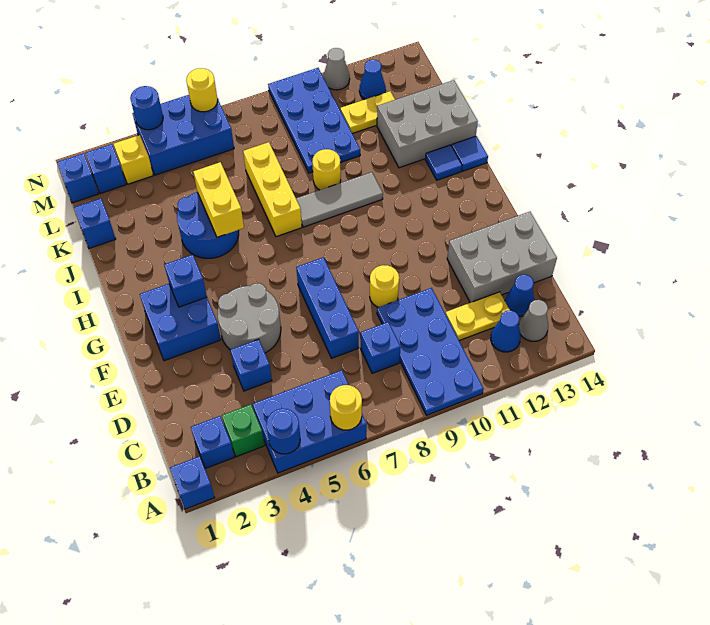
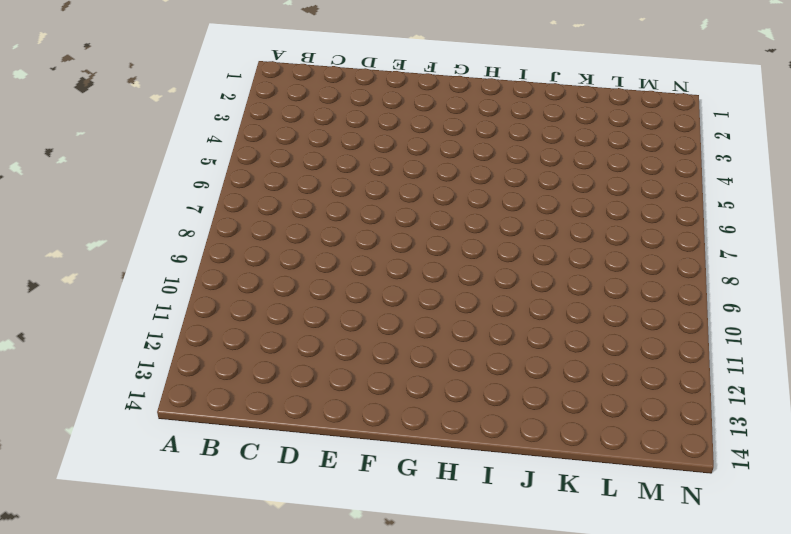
none -> blue brick A1 level 1
none -> blue brick A4:B6 level 1
none -> blue plate A9:D10 level 1
none -> blue brick B2 level 1

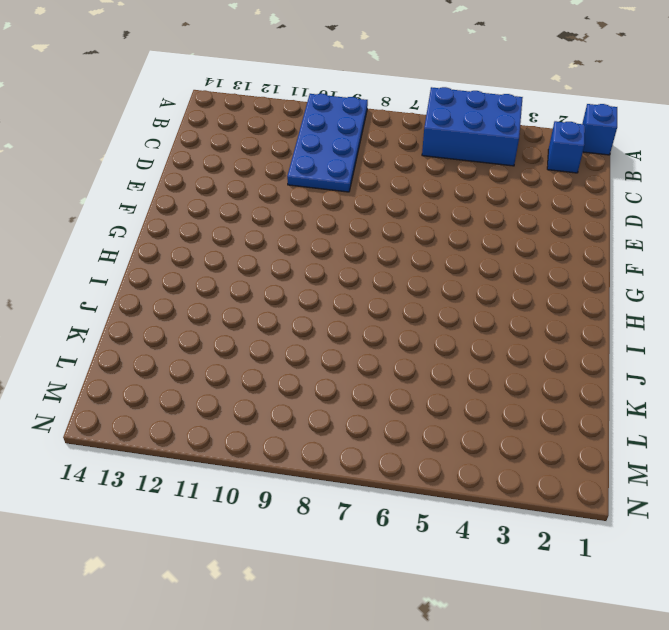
none -> green brick B3 level 1
none -> blue cone B12 level 1
none -> grey cone B13 level 1
none -> blue brick C8 level 1

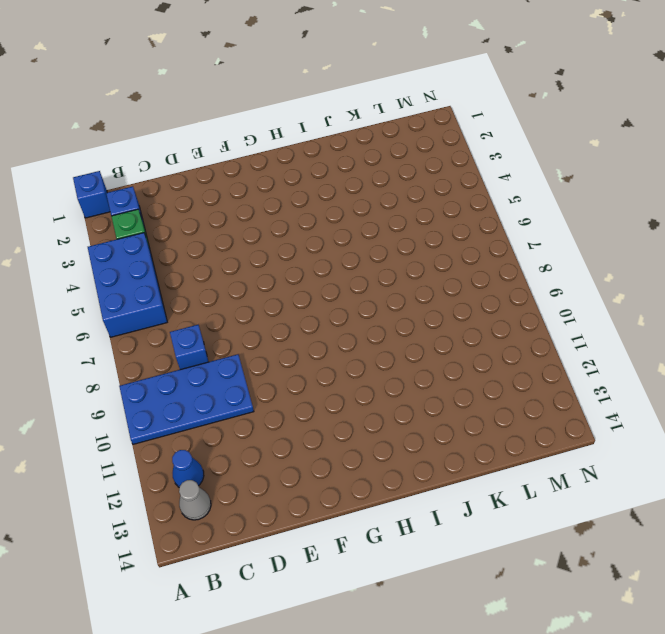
none -> yellow plate C11:C12 level 1
none -> blue cone C13 level 1
none -> blue brick D4 level 1
none -> blue brick D7:F7 level 1

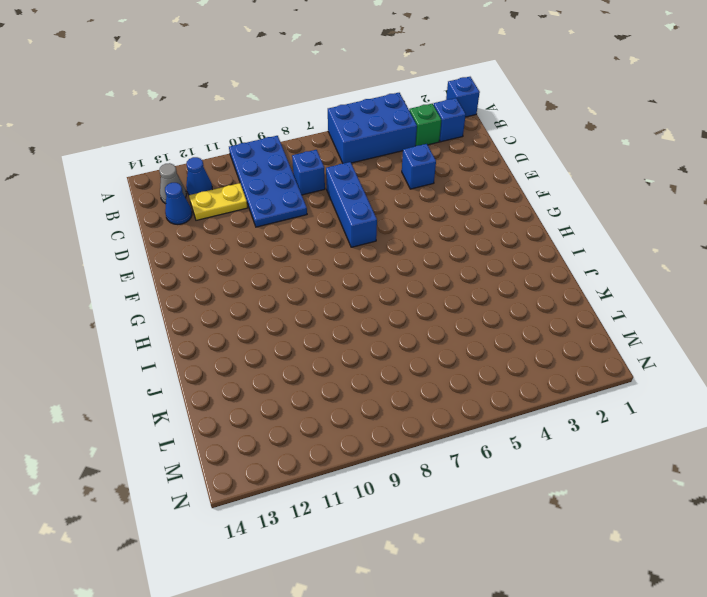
none -> grey brick D12:E14 level 1
none -> grey round brick E4:F5 level 1
none -> yellow round brick E9 level 1
none -> blue brick F2:G3 level 1

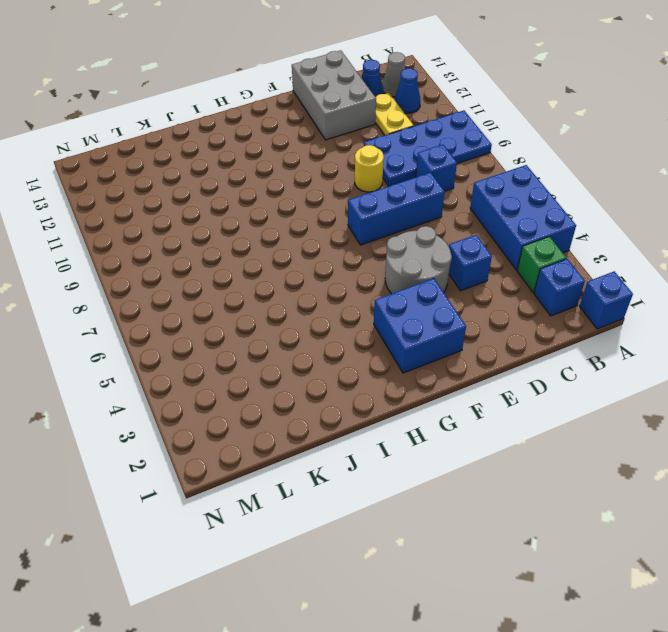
none -> blue round brick I4:J5 level 1
none -> yellow brick I7:K7 level 1
none -> grey tile I8:I10 level 1
none -> blue tile I13 level 1

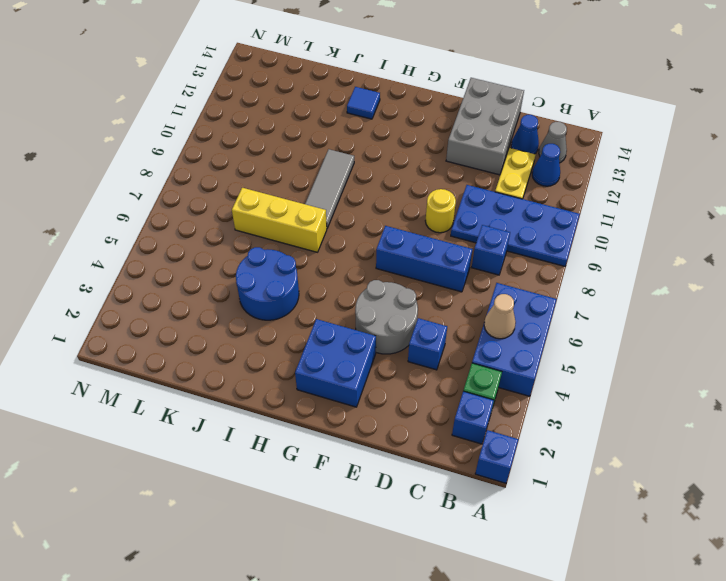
tan cone B5 level 2 -> none
none -> blue tile I14 level 1
none -> yellow round brick J9 level 1
none -> grey brick J12:K14 level 1
none -> blue brick K1 level 1

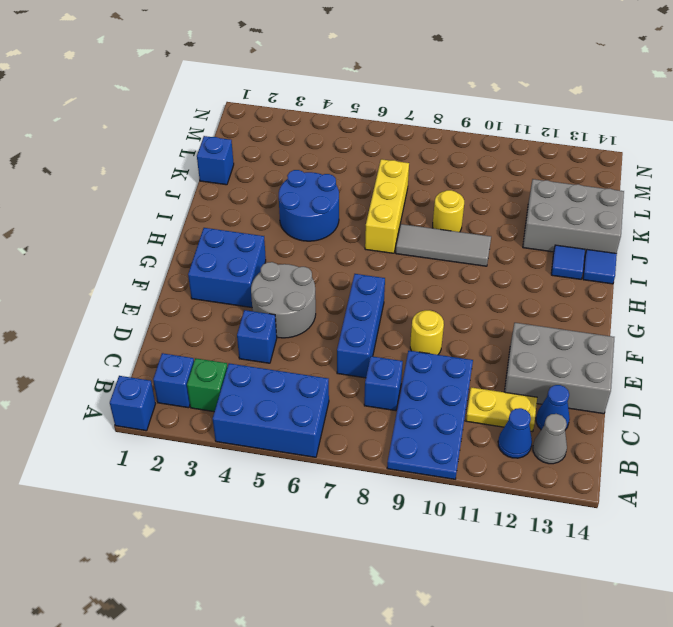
none -> blue plate K9:N10 level 1
none -> yellow plate L11:L12 level 1
none -> blue brick M1 level 1
none -> blue brick M2 level 1

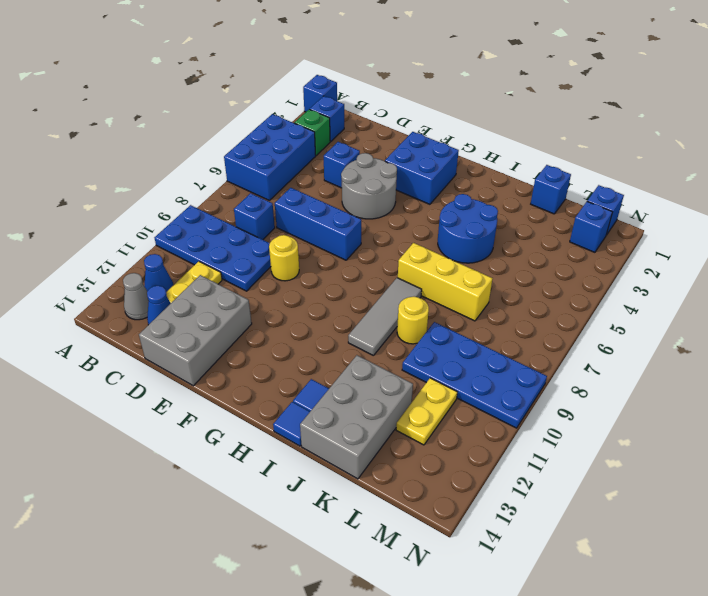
none -> yellow brick M3 level 1
none -> blue brick M4:N6 level 1
none -> blue cone M12 level 1
none -> grey cone N11 level 1

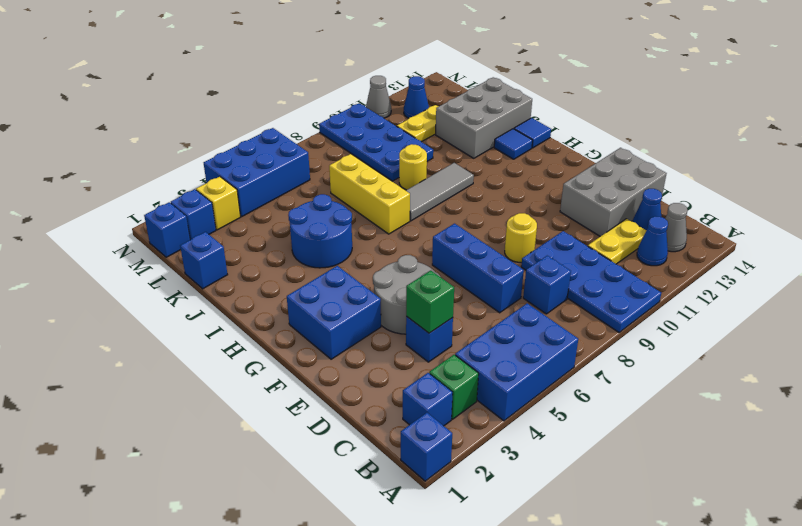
green brick D4 level 2 -> none
none -> blue round brick A4 level 2
none -> yellow round brick A6 level 2
none -> blue brick G3 level 2
none -> yellow brick I5:J5 level 2

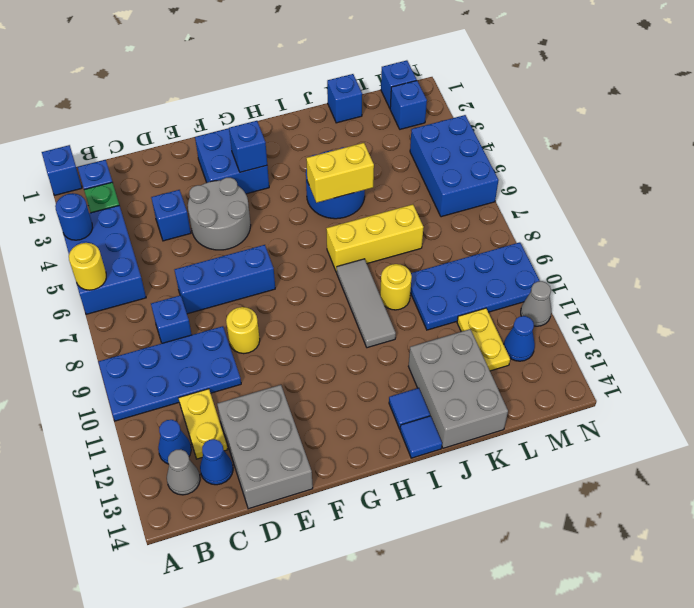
none -> yellow brick M3 level 1
none -> blue round brick N4 level 2
none -> yellow round brick N6 level 2

